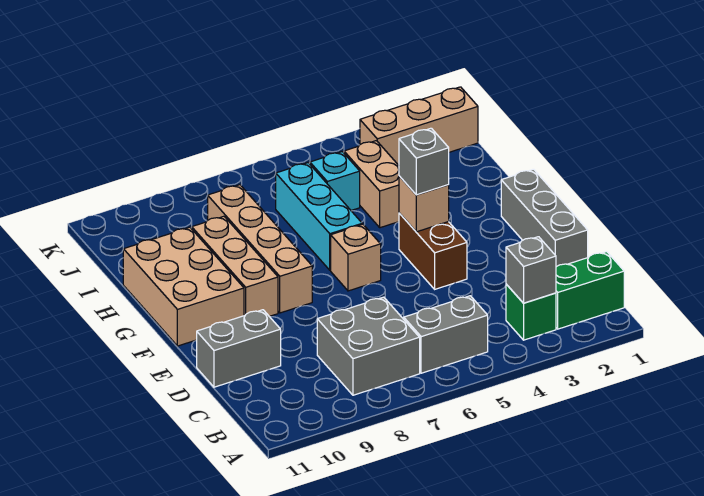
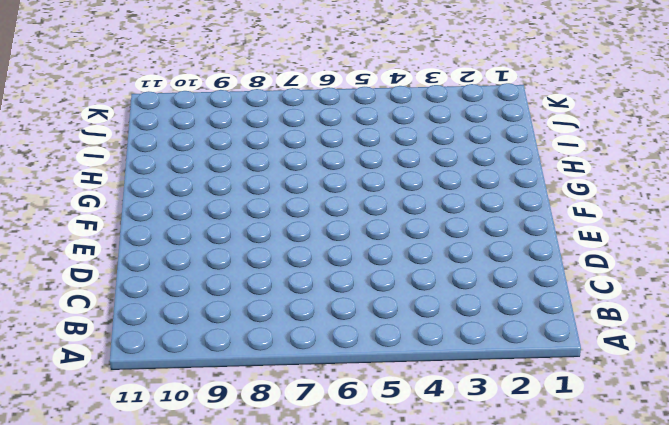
none -> green brick B1:B2 level 1
none -> green brick B3 level 1
none -> grey brick B5:B6 level 1

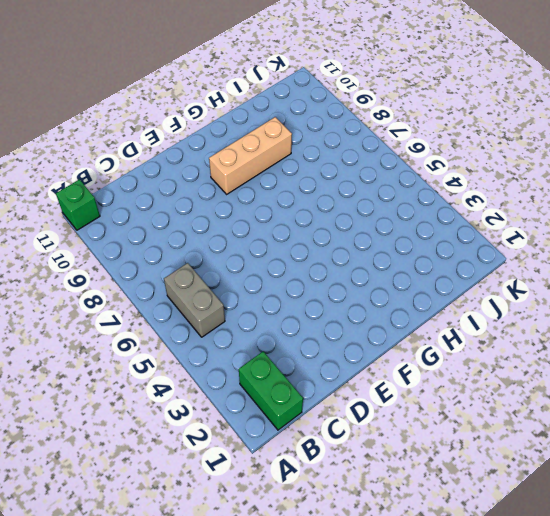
green brick A11 level 1 -> green brick B3 level 1
none -> grey brick B7:C8 level 1
none -> grey brick D1:F1 level 1
none -> grey brick D10:D11 level 1

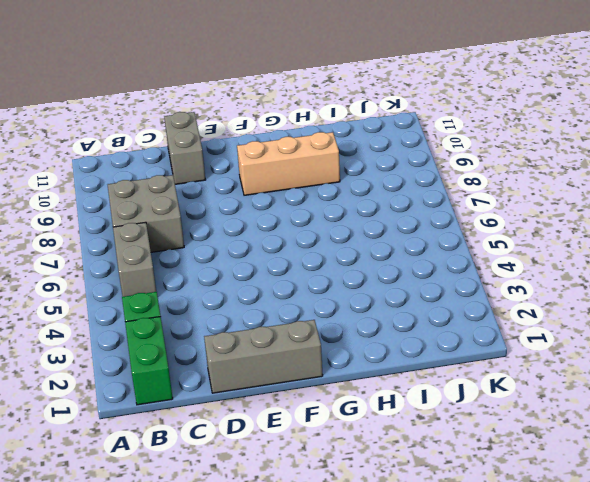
none -> brown brick E4:F4 level 1
none -> tan brick F6 level 1
none -> tan brick F8:I8 level 1

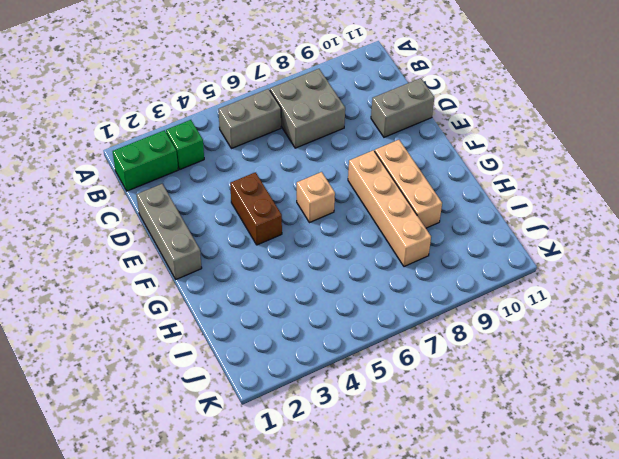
none -> tan brick F10:H11 level 1
none -> cyan brick G6:I6 level 1
none -> tan brick H4:I4 level 1

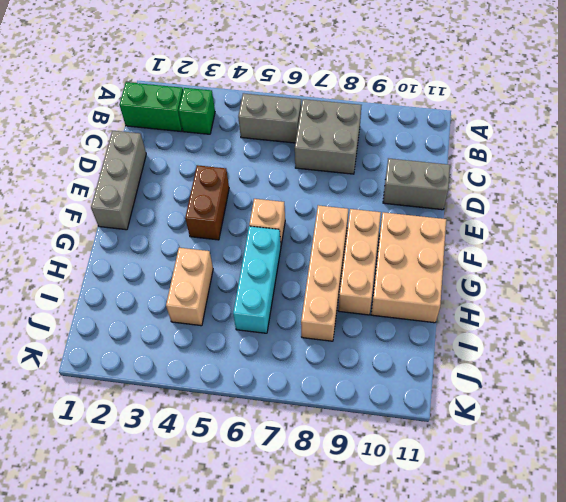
none -> cyan brick I5 level 1
none -> tan brick J1:J3 level 1
none -> grey brick B3 level 2

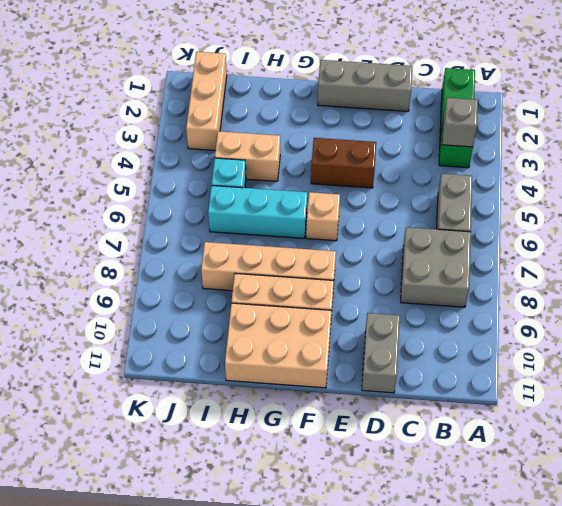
none -> tan brick F4 level 2
none -> grey brick F4 level 3

